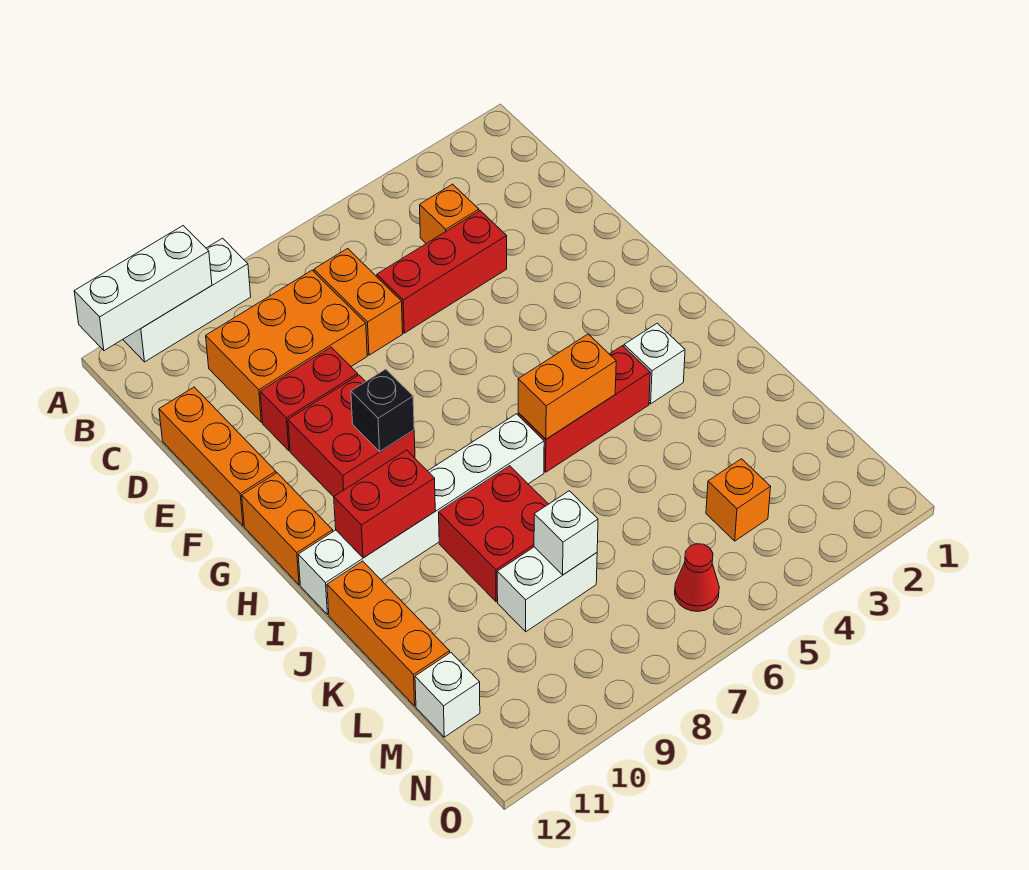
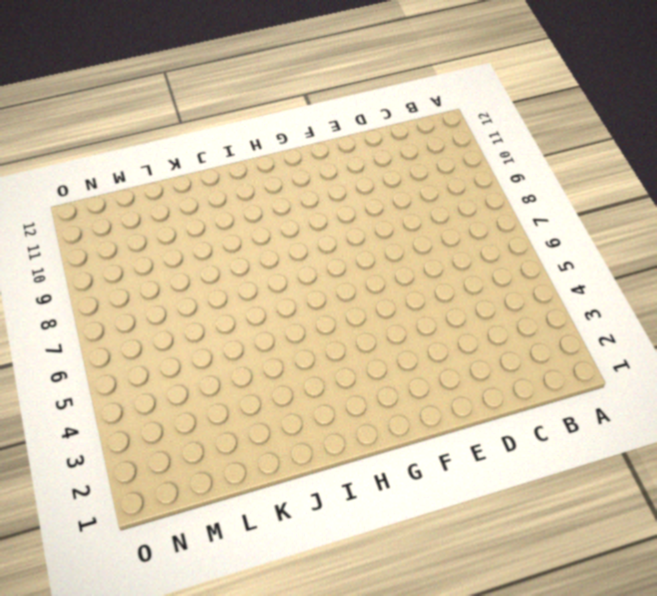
none -> white brick A9:A11 level 1
none -> orange brick C4 level 1
none -> orange brick C7:D7 level 1

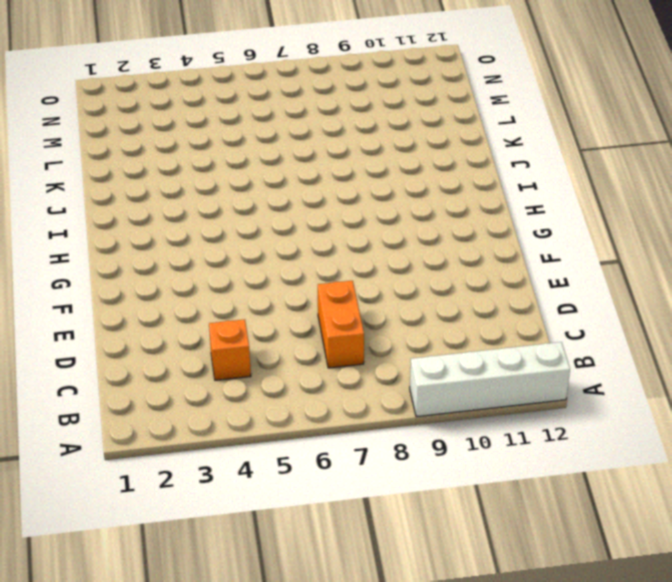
white brick A9:A12 level 1 -> white brick A9:A11 level 1
none -> orange brick C8:D10 level 1
none -> red brick D4:D6 level 1
none -> orange brick D12:F12 level 1

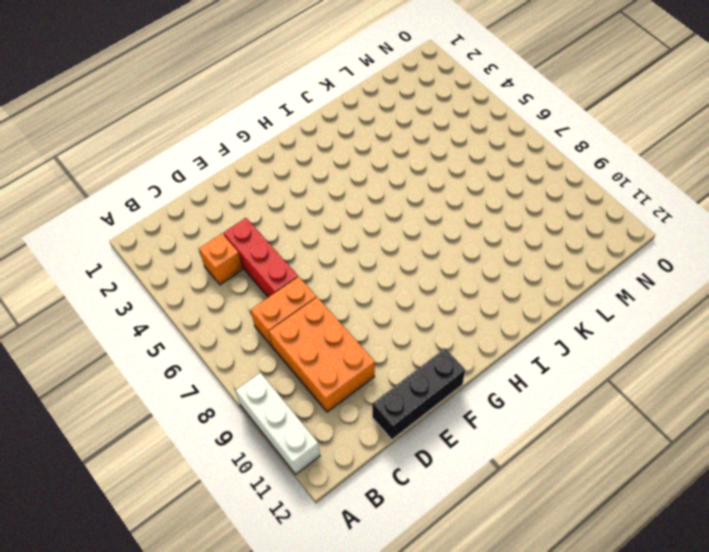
black brick D12:F12 level 1 -> orange brick D12:F12 level 1
none -> red brick E9:E10 level 1
none -> red brick F9:G10 level 1
none -> orange brick G12:H12 level 1

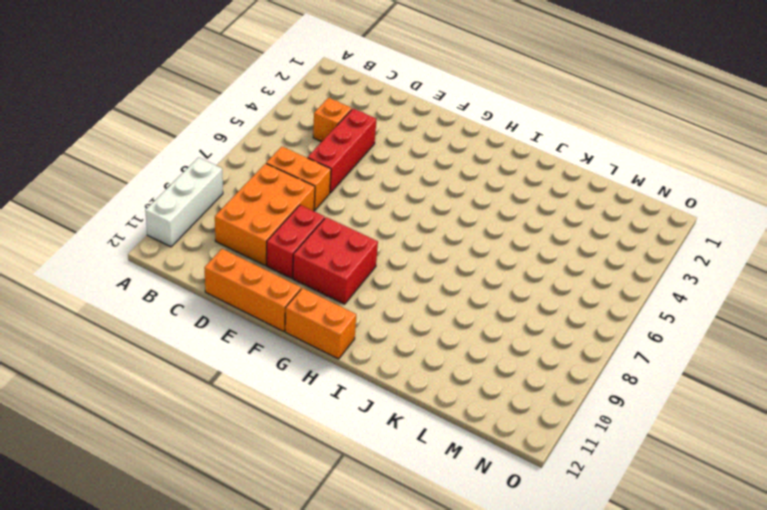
none -> white brick I3 level 1
none -> red brick I4:I6 level 1
none -> white brick I7:I12 level 1

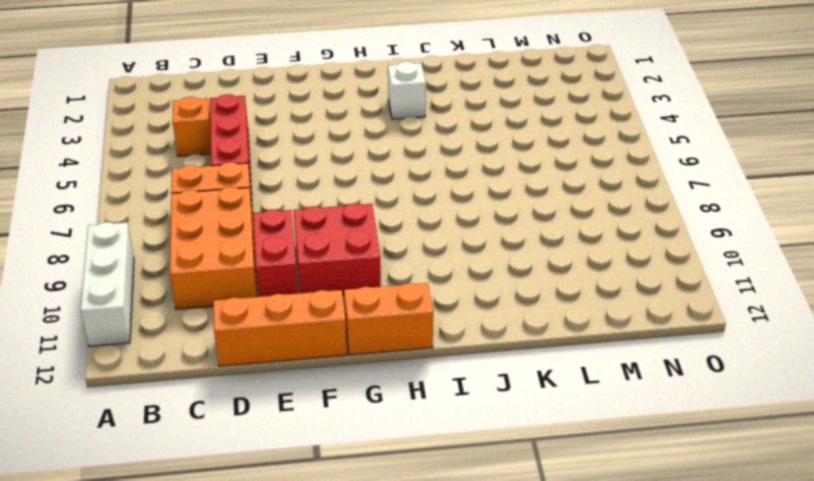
none -> red brick I4:I6 level 1
none -> white brick I7:I12 level 1
none -> red brick J8:K9 level 1

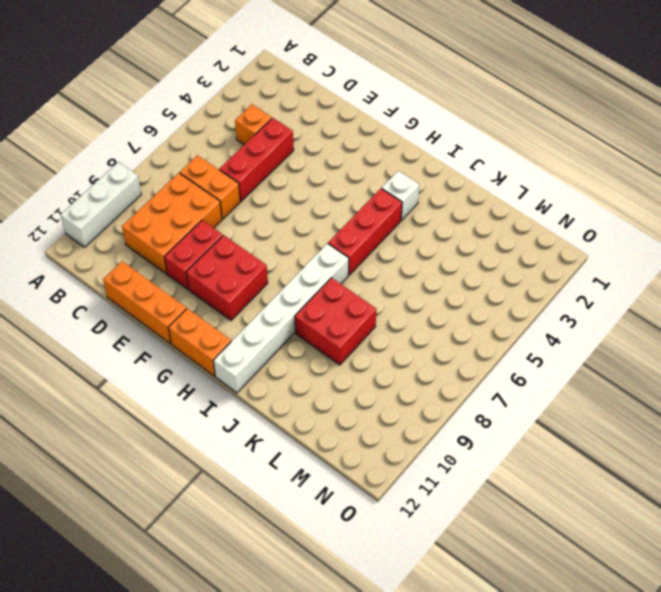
none -> orange brick J12:L12 level 1
none -> white brick L8:L9 level 1
none -> orange brick M4 level 1

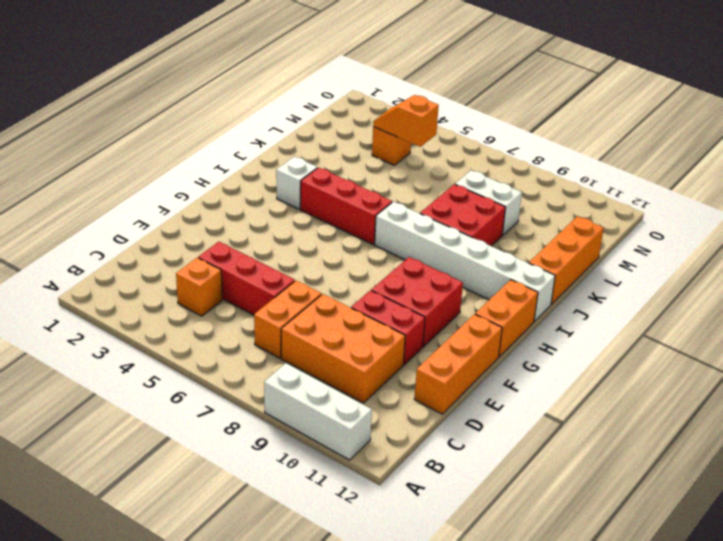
orange slope M4:M5 level 2 top 5 -> none
none -> white brick M12 level 1
none -> red cone N6 level 1
none -> white brick A10:A12 level 2

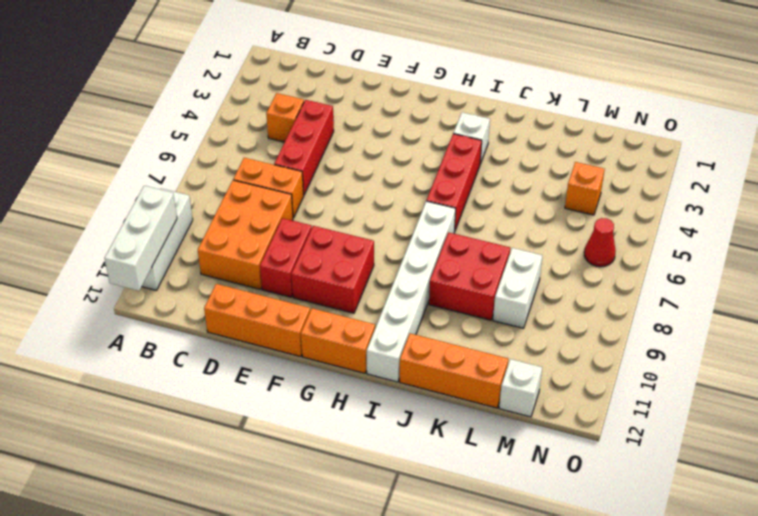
none -> black brick G9 level 2
none -> orange brick I5:I6 level 2
none -> red brick I10:I11 level 2

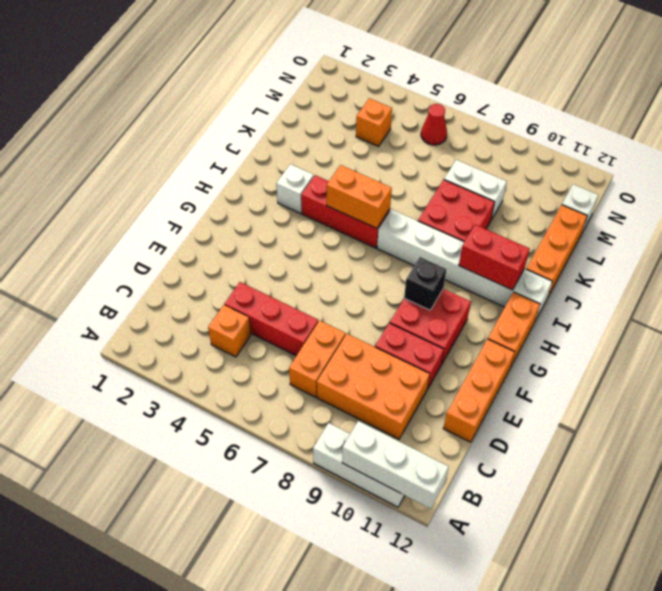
none -> white brick L8 level 2

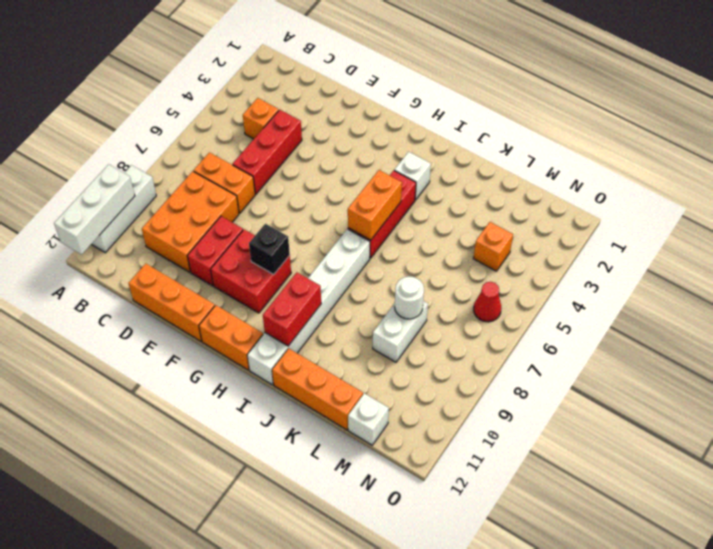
white round brick L8 level 2 -> white brick L8 level 2
none -> red brick J8:K9 level 1

